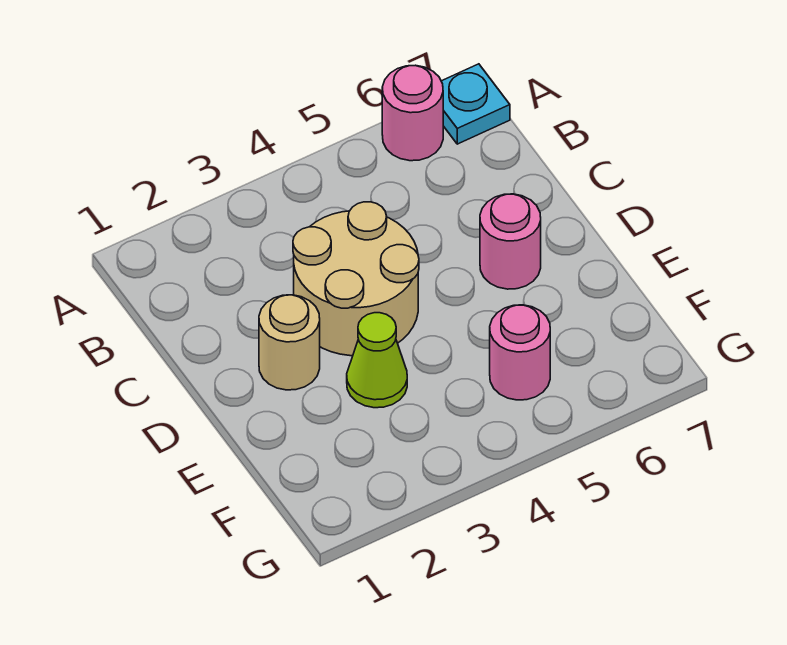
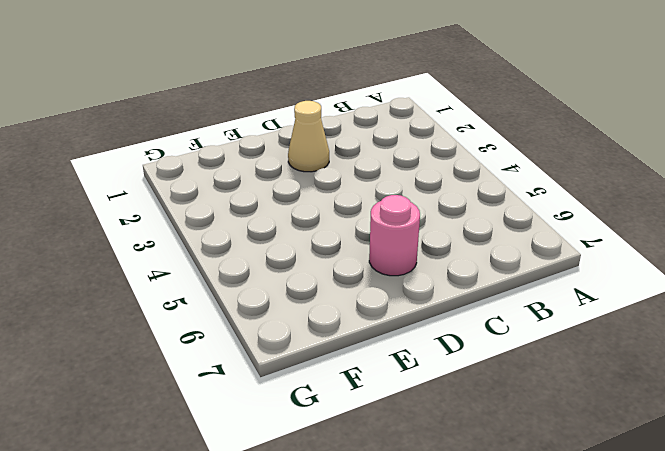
tan cone D2 level 1 -> tan round brick D2 level 1
none -> pink round brick A6 level 1
none -> cyan plate A7 level 1

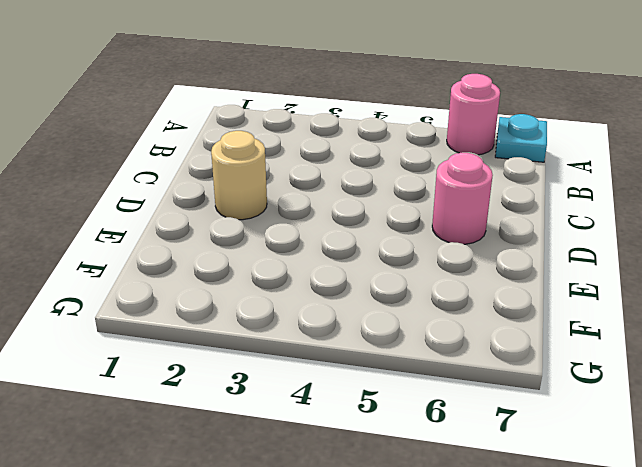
none -> tan round brick C3:D4 level 1
none -> lime cone E3 level 1

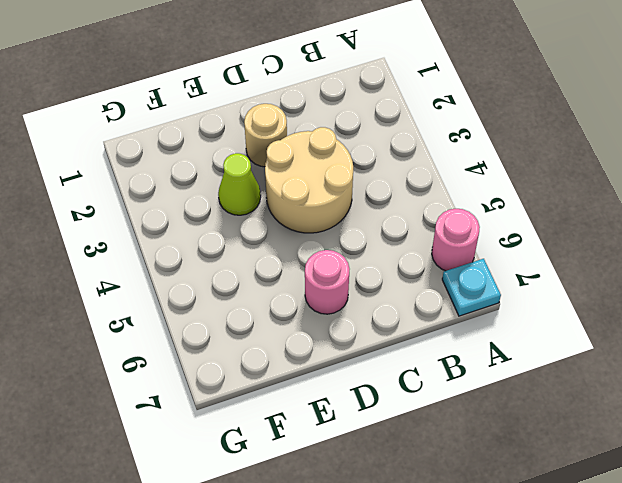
none -> pink round brick F5 level 1

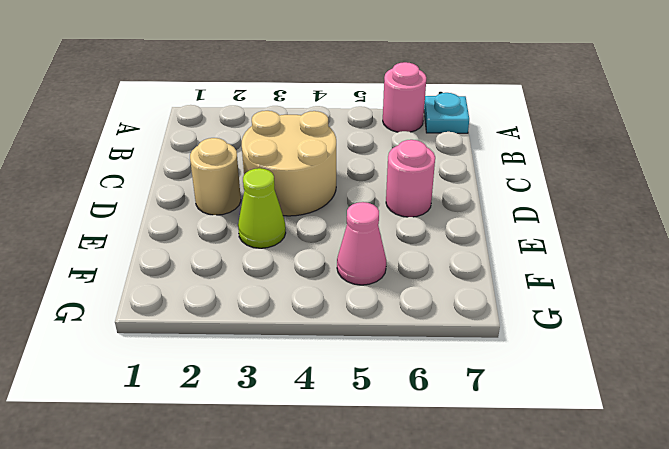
pink cone F5 level 1 -> pink round brick F5 level 1

